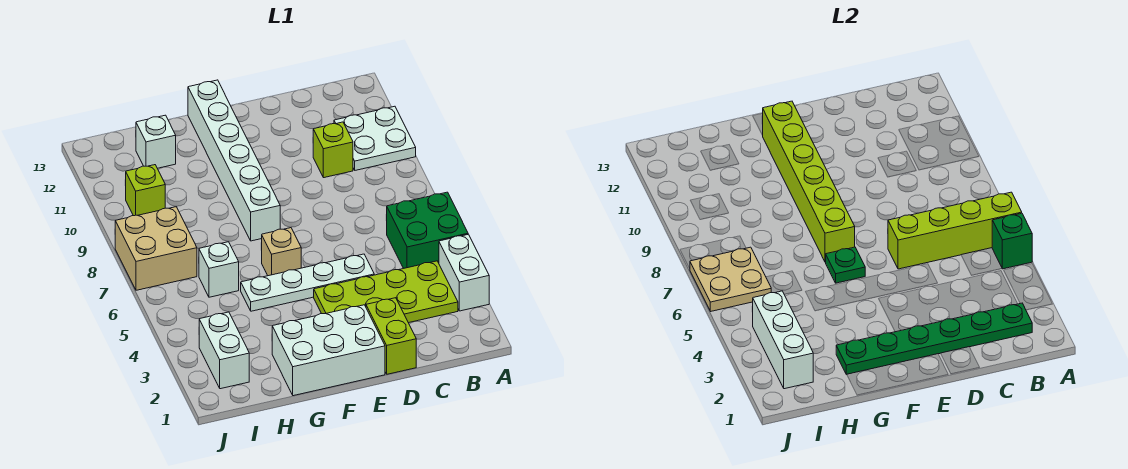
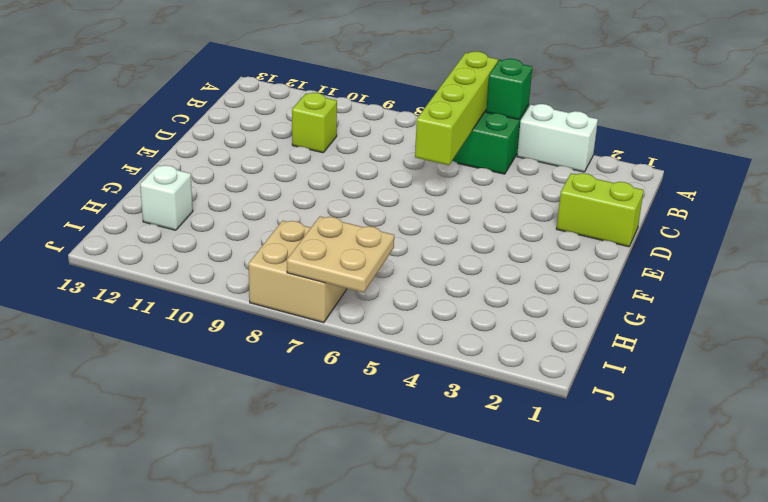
none -> white plate A10:B11 level 1
none -> lime plate B3:E4 level 1
none -> white plate D5:G5 level 1

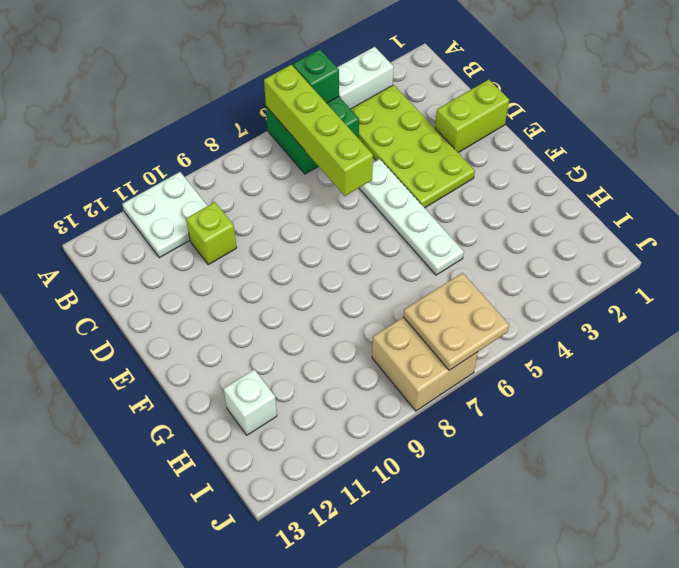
none -> white brick E1:G2 level 1
none -> tan brick F6 level 1
none -> white brick F8:F13 level 1

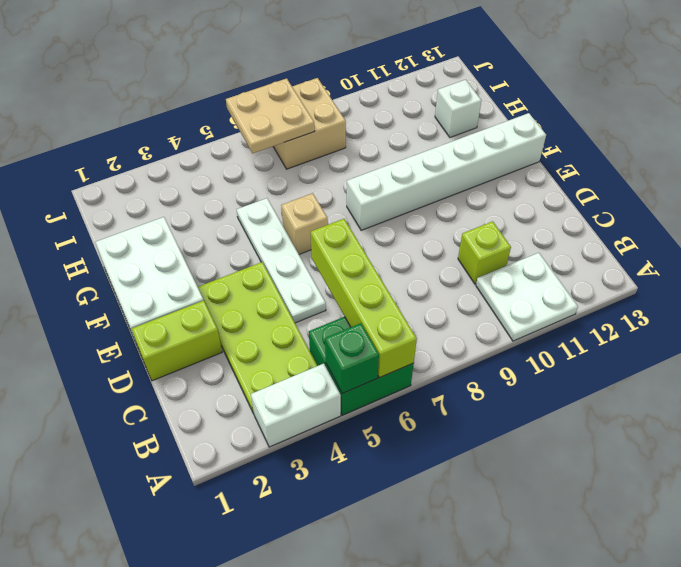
none -> white brick H6 level 1
none -> white brick I2:I3 level 1
none -> lime brick I10 level 1

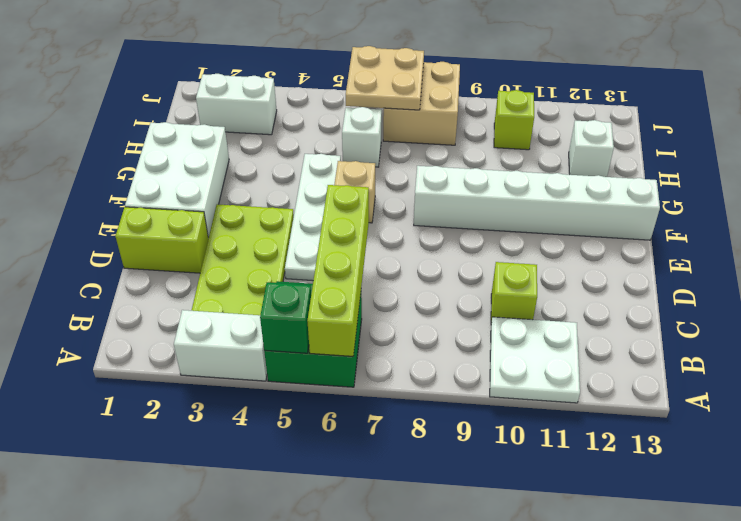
none -> green plate B2:G2 level 2
none -> green plate F6 level 2
none -> lime brick F7:F12 level 2

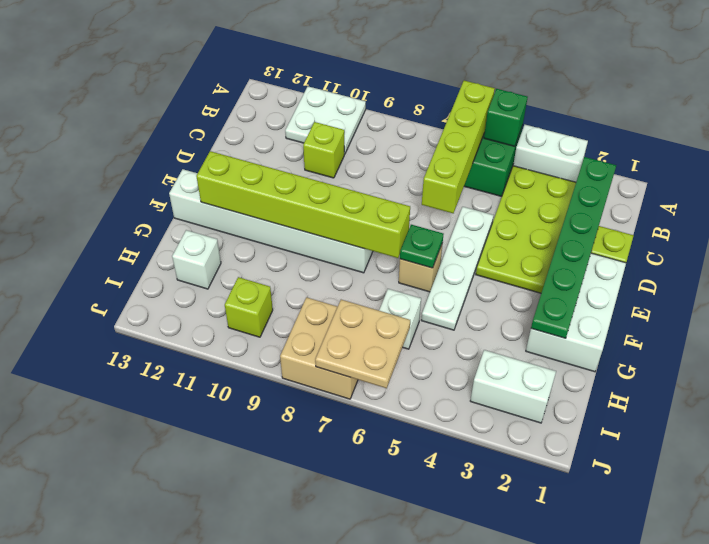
none -> white brick I2:I4 level 2

